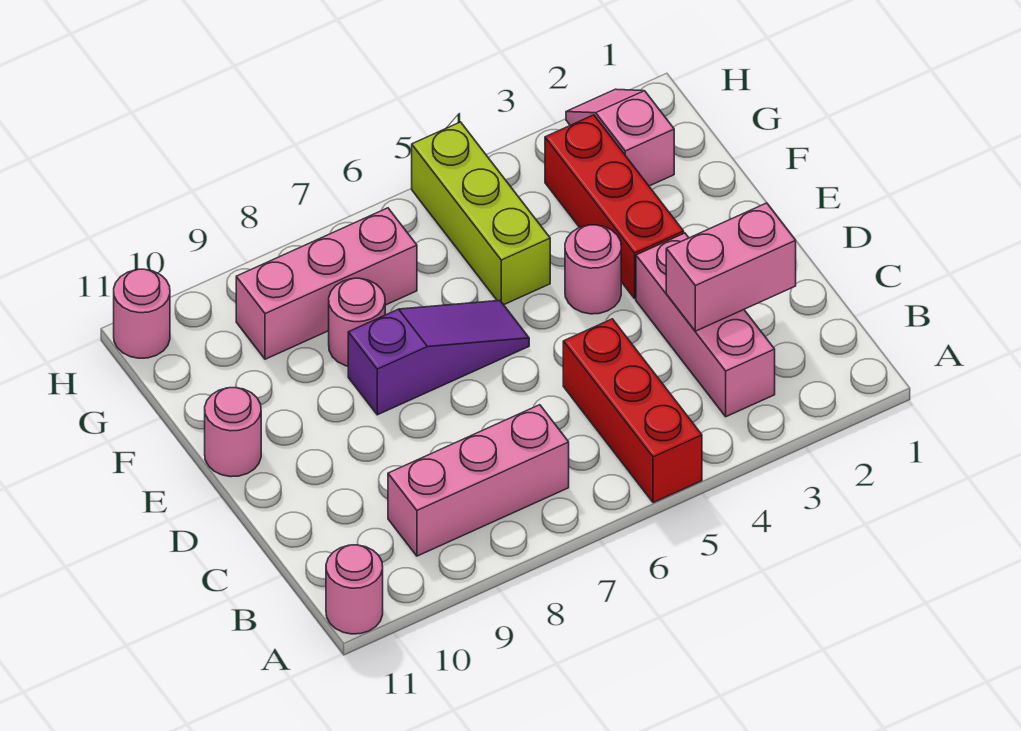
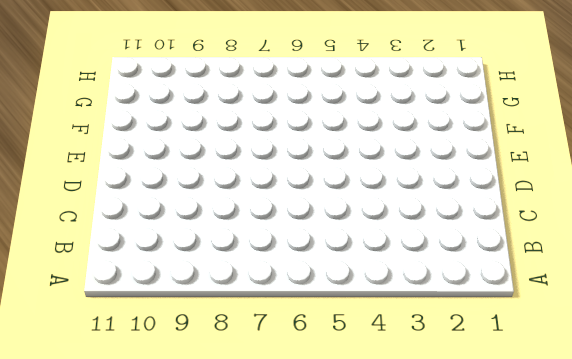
none -> red brick A5:C5 level 1
none -> pink round brick A11 level 1
none -> pink brick B3:D3 level 1

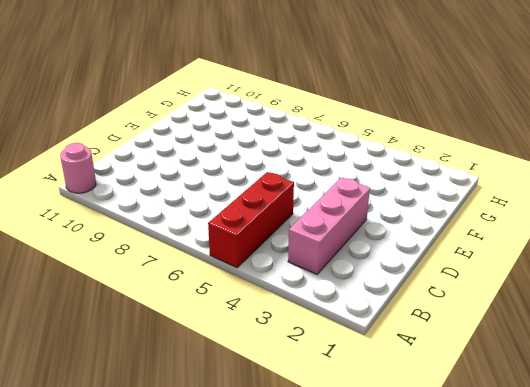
none -> pink brick B7:B9 level 1
none -> red brick E3:G3 level 1
none -> pink round brick E4 level 1

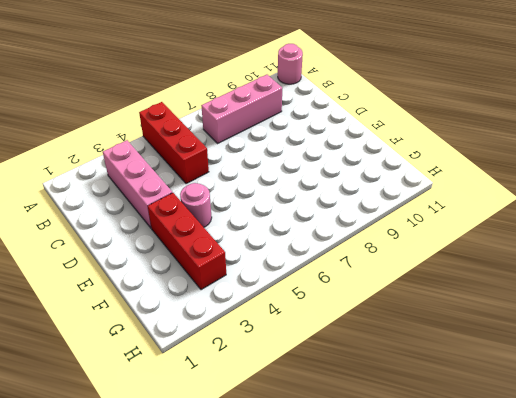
none -> purple slope E6:E8 level 1 top 8
none -> pink round brick E11 level 1
none -> lime brick F5:H5 level 1

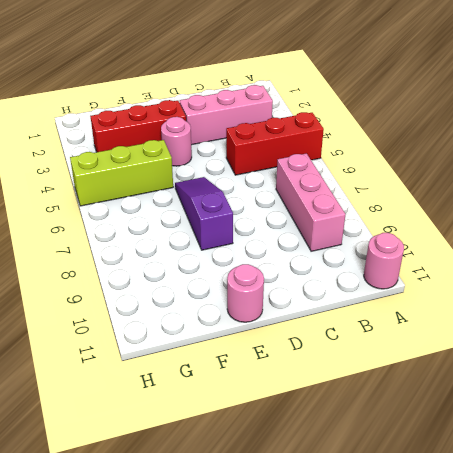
none -> pink round brick F8 level 1
none -> pink slope G2:H2 level 1 top G
none -> pink brick G7:G9 level 1

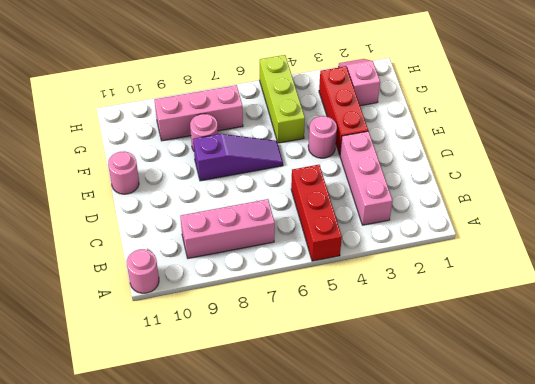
none -> pink round brick H11 level 1
none -> pink brick C2:C3 level 2

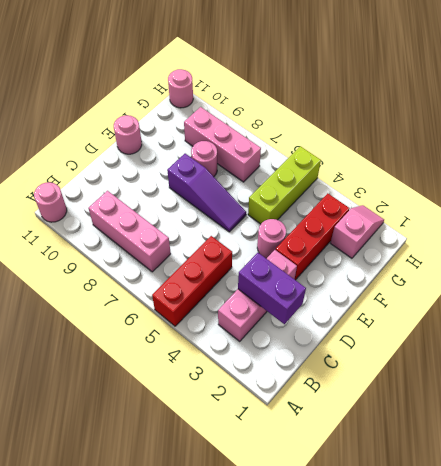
purple brick C2:C3 level 2 -> pink brick C2:C3 level 2

